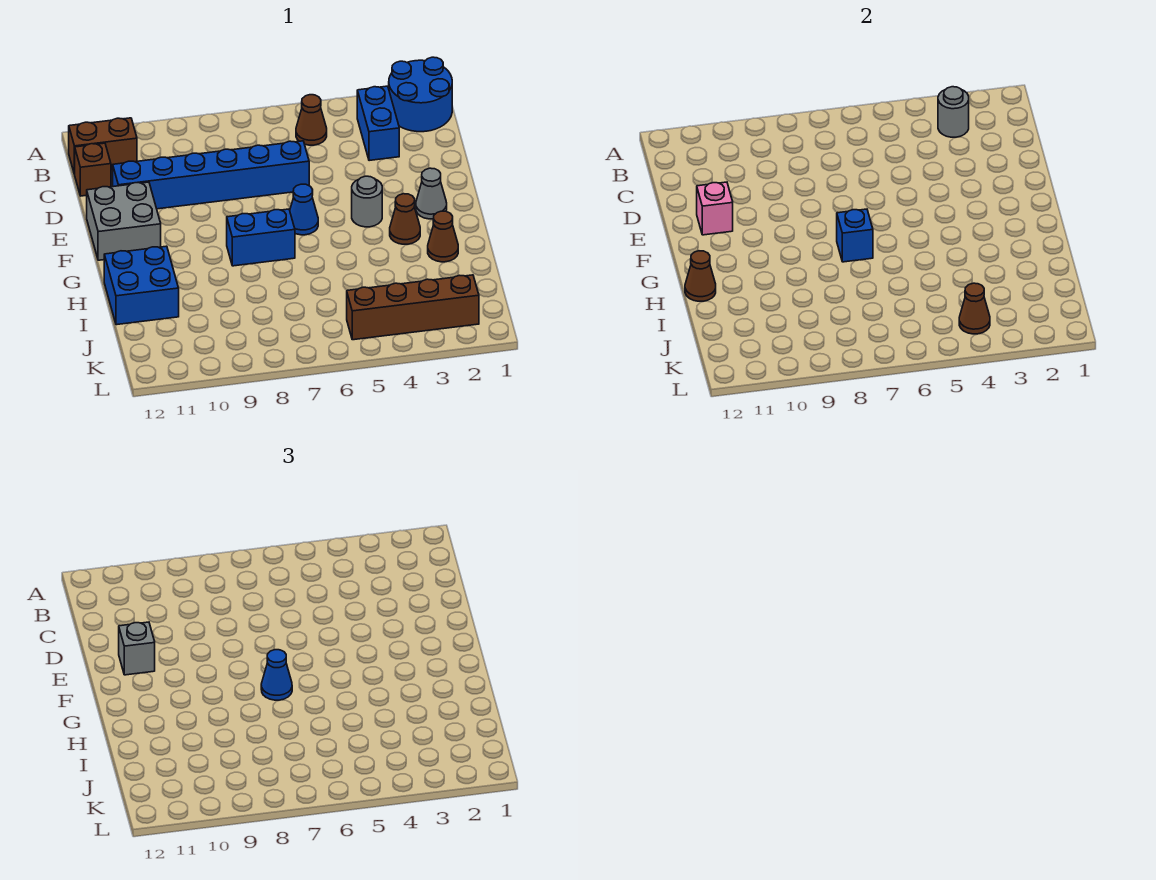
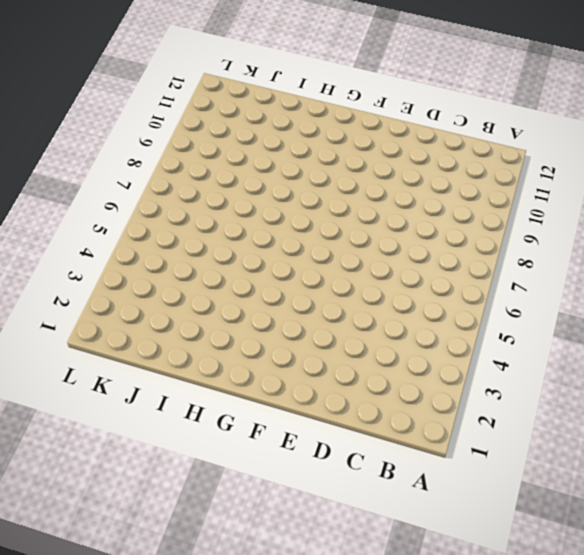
none -> blue round brick A1:B2 level 1
none -> blue brick B3:C3 level 1
none -> brown cone B5 level 1

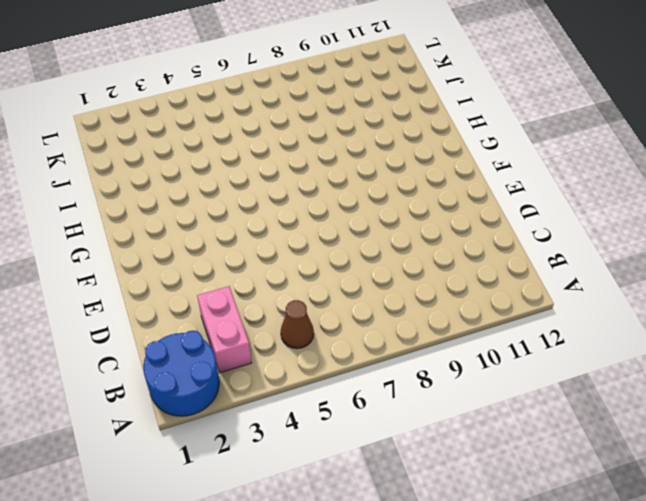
pink brick B3:C3 level 1 -> blue brick B3:C3 level 1
none -> brown brick B11:B12 level 1
none -> brown brick C12 level 1
none -> blue brick D6:D11 level 1

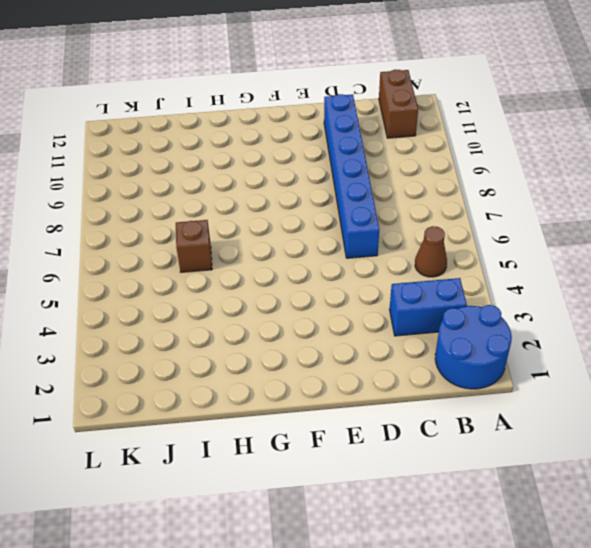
brown brick I6 level 1 -> brown brick C12 level 1
none -> grey brick E11:F12 level 1
none -> grey cone F2 level 1
none -> grey round brick F4 level 1

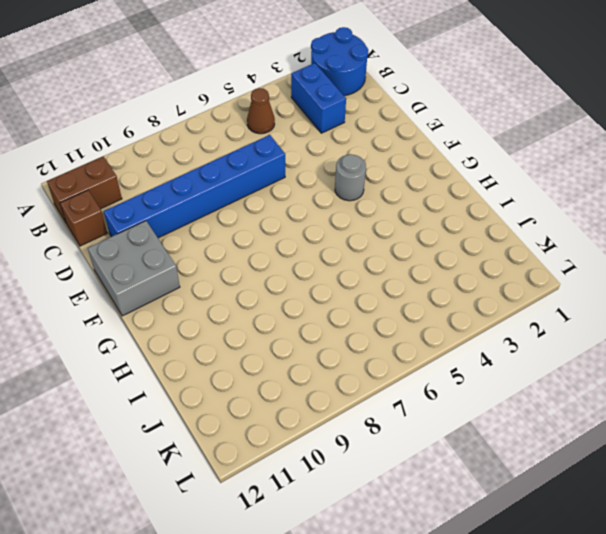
none -> grey cone F2 level 1
none -> blue cone F6 level 1
none -> brown cone G3 level 1

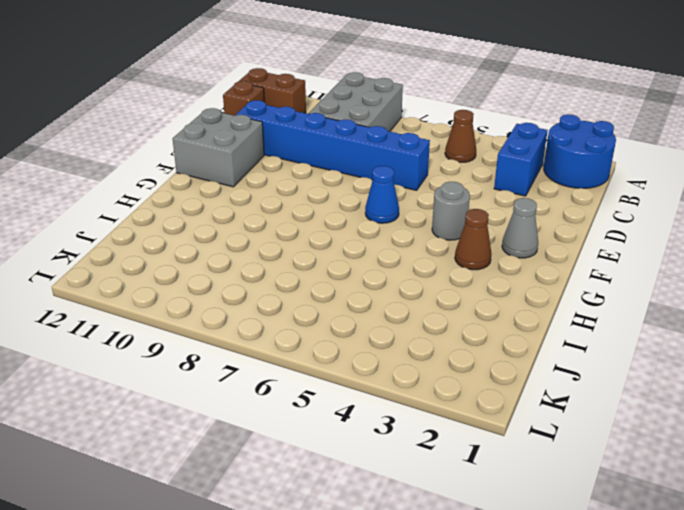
grey brick A8:C9 level 1 -> none
none -> blue brick G7:G8 level 1
none -> brown cone H2 level 1
none -> blue brick H11:I12 level 1

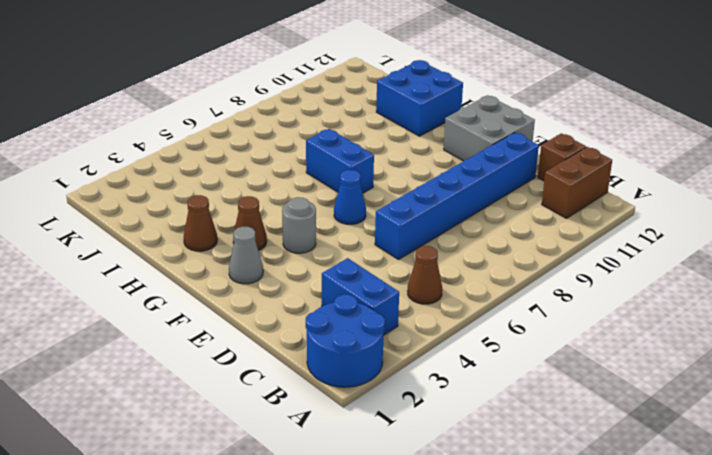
blue brick G7:H7 level 1 -> blue brick G7:G8 level 1
none -> brown brick K2:K5 level 1
none -> grey round brick B3 level 2
none -> pink brick E11 level 2

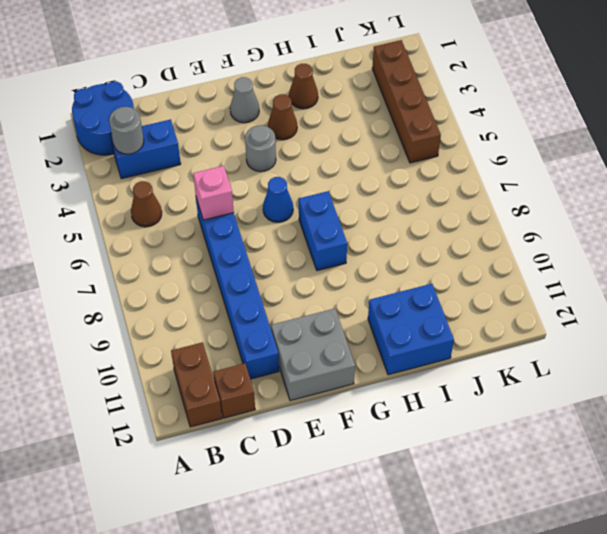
pink brick D6 level 2 -> pink brick E11 level 2
none -> blue brick G7 level 2
none -> brown cone H12 level 2
none -> brown cone K4 level 2

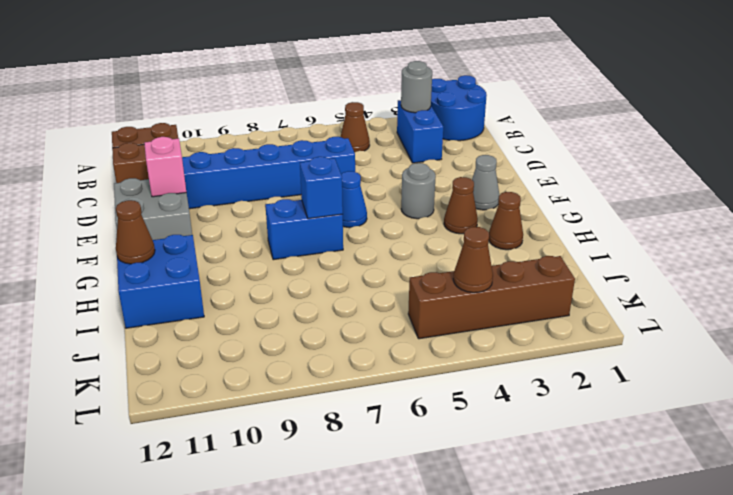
none -> grey brick E11 level 3
none -> blue cone G7 level 3

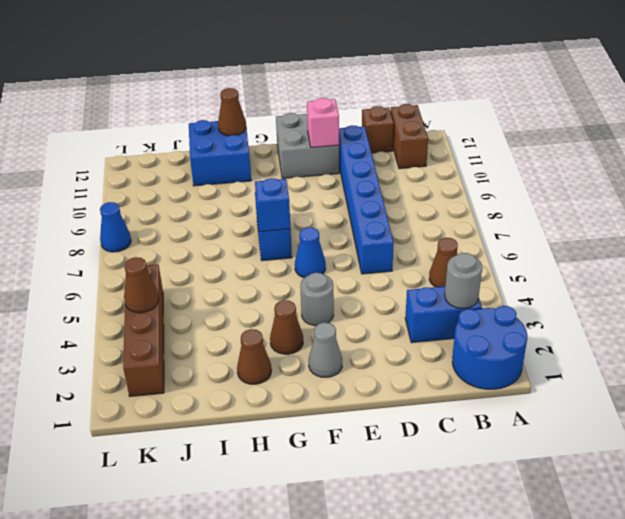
blue cone L8 level 1 -> blue cone G7 level 3
none -> grey brick E11 level 3

